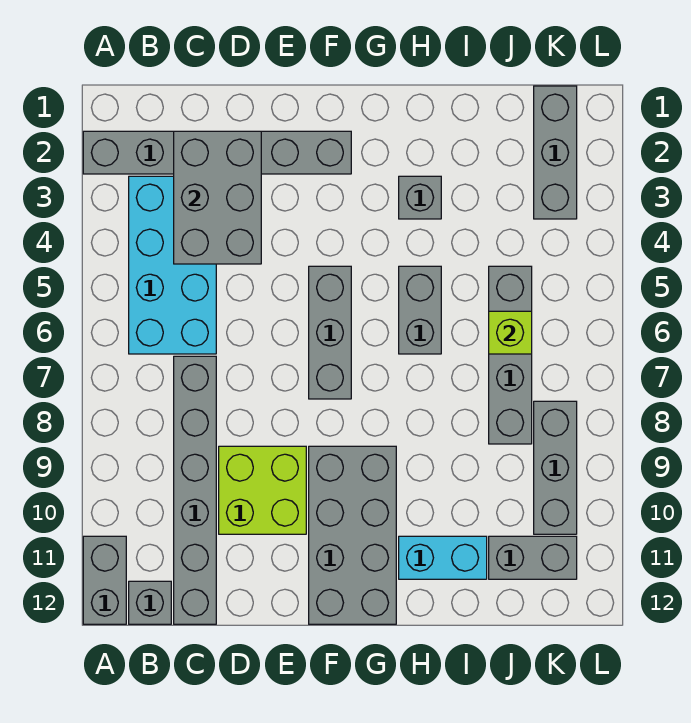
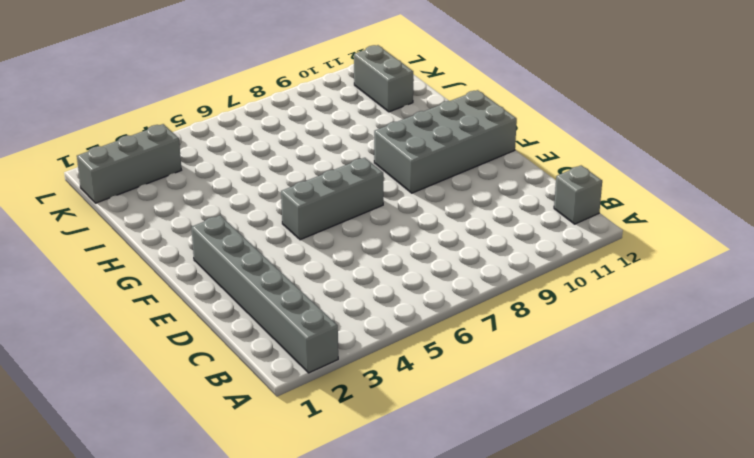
none -> grey brick A11:A12 level 1
none -> cyan brick B3:C6 level 1
none -> grey brick C7:C12 level 1

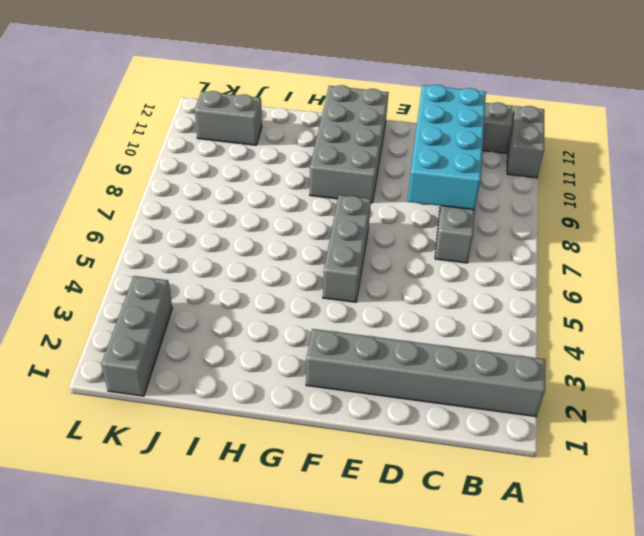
cyan brick C8:D11 level 2 -> cyan brick B3:C6 level 1
none -> lime brick D9:E10 level 1
none -> grey brick H3 level 1
none -> grey brick H5:H6 level 1

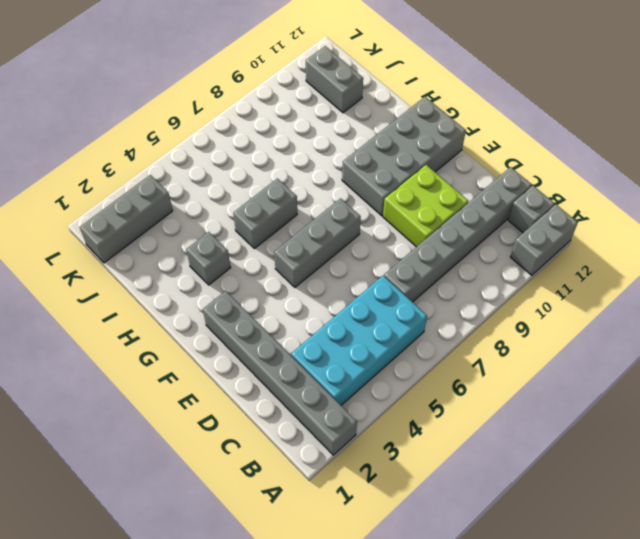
none -> cyan brick H11:I11 level 1
none -> grey brick J5:J8 level 1
none -> grey brick K8:K10 level 1

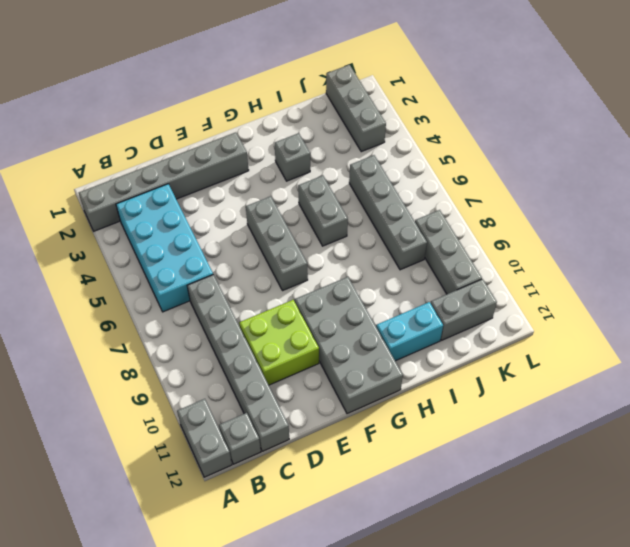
none -> grey brick C2:D4 level 2
none -> lime brick J6 level 2

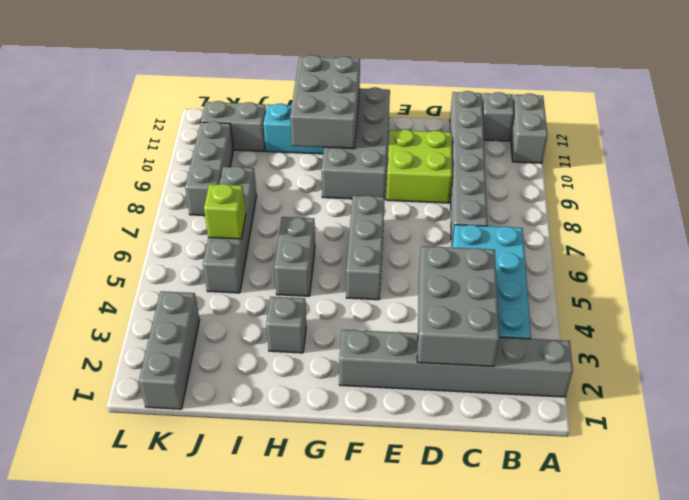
grey brick G10:H12 level 2 -> none

